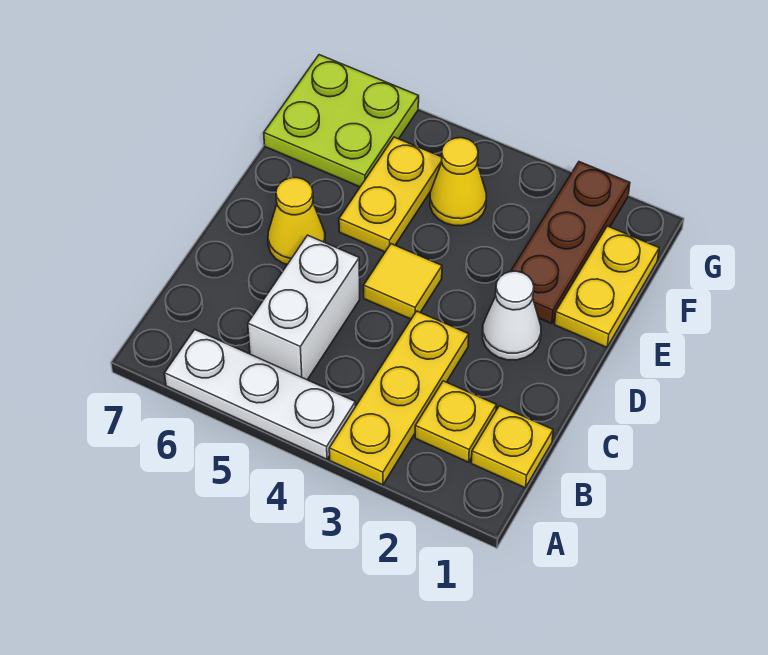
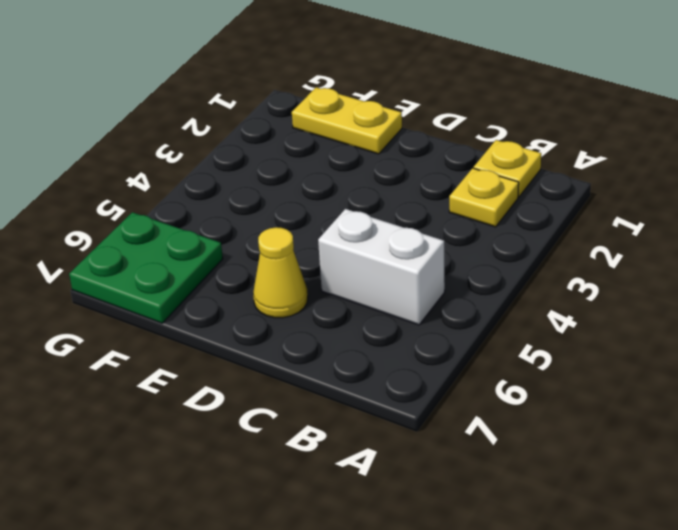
green plate F6:G7 level 1 -> lime plate F6:G7 level 1
none -> yellow plate A3:C3 level 1
none -> white plate A4:A6 level 1
none -> white cone D2 level 1

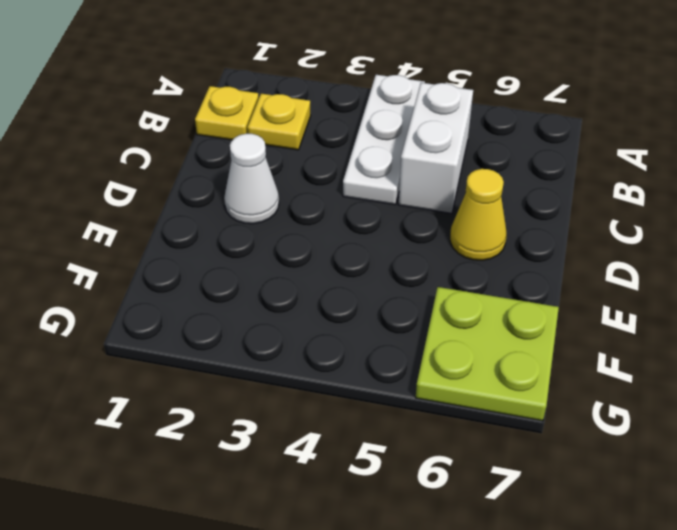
white plate A4:C4 level 1 -> white plate A4:A6 level 1
none -> yellow plate A3:C3 level 1
none -> yellow tile D4 level 1
none -> yellow plate E1:F1 level 1

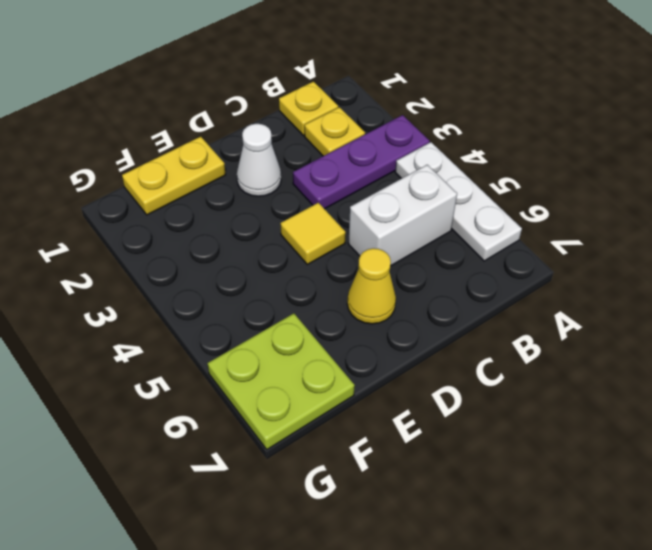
purple plate A3:C3 level 1 -> yellow plate A3:C3 level 1
none -> brown plate E2:G2 level 1
none -> yellow plate E5:F5 level 1
none -> yellow cone F4 level 1

